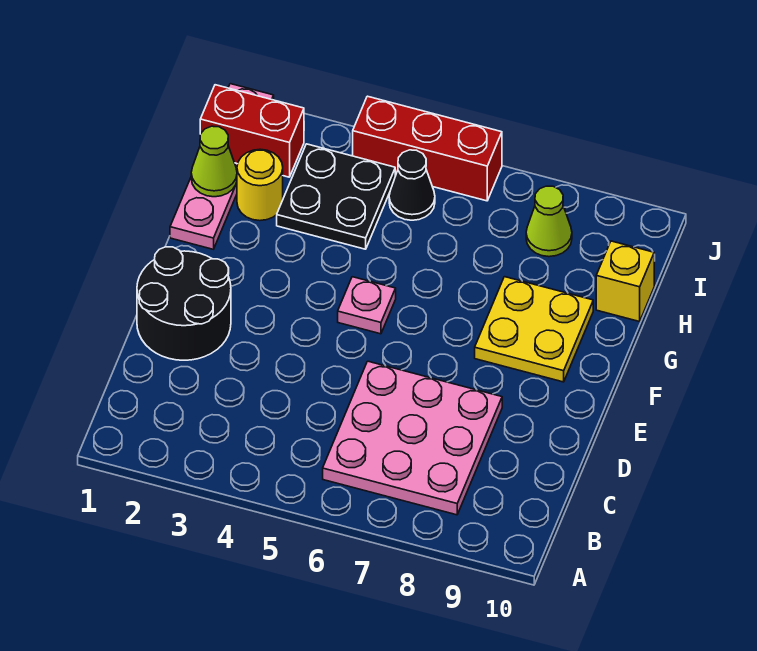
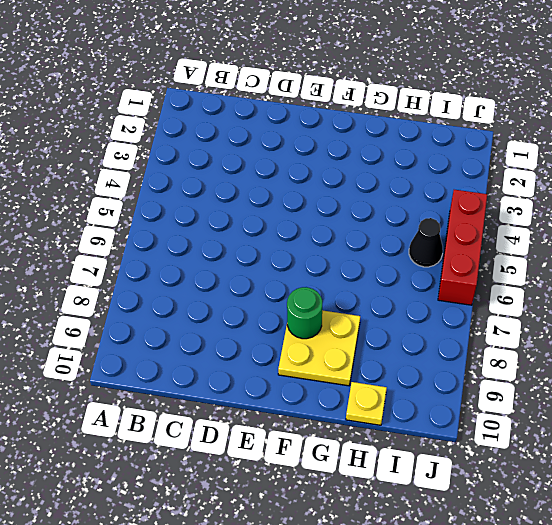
green round brick F8 level 2 -> none
yellow plate H10 level 1 -> yellow brick H10 level 1
none -> pink plate B6:D8 level 1
none -> black round brick D1:E2 level 1
none -> pink plate F5 level 1

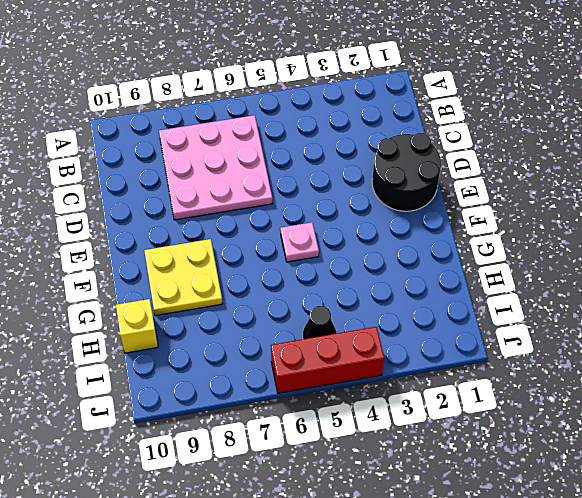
none -> pink plate G1:J1 level 1
none -> yellow round brick H2 level 1
none -> black plate H3:I4 level 1

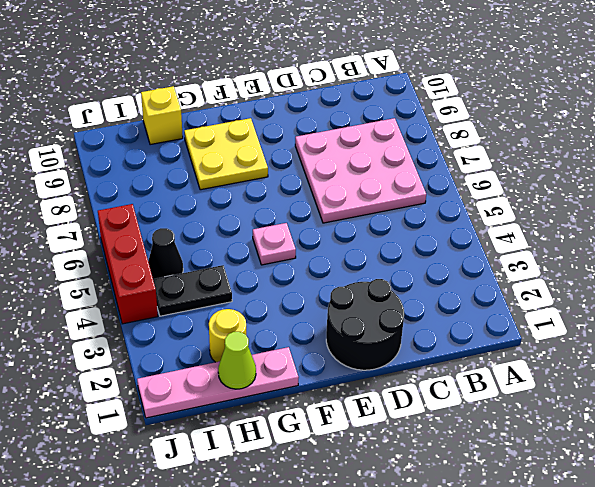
black plate H4:I4 level 1 -> black plate H3:I4 level 1
none -> lime cone I8 level 1
none -> red brick I1:I2 level 2

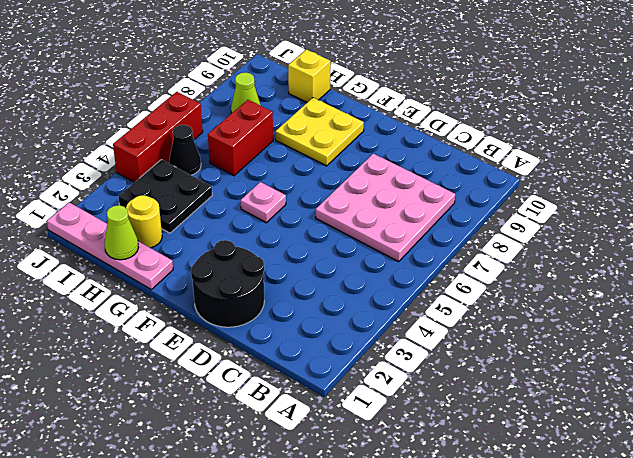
red brick H6:H7 level 1 -> red brick I1:I2 level 2

